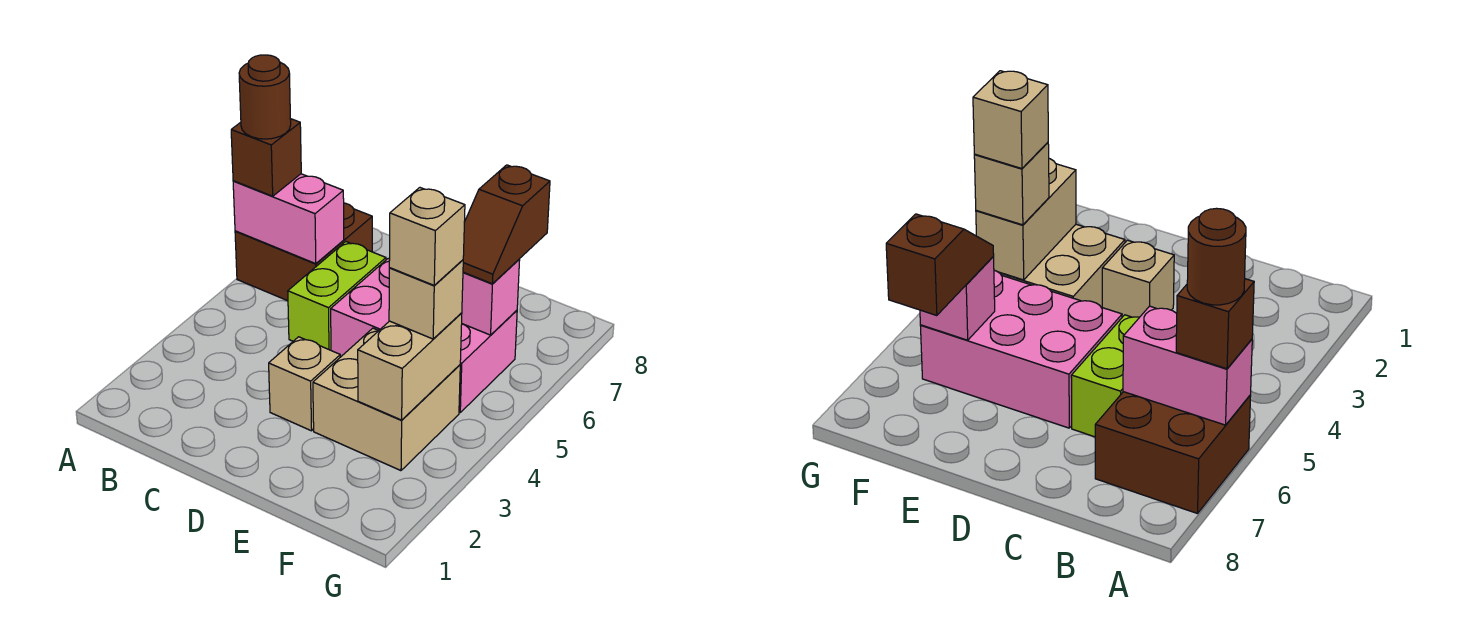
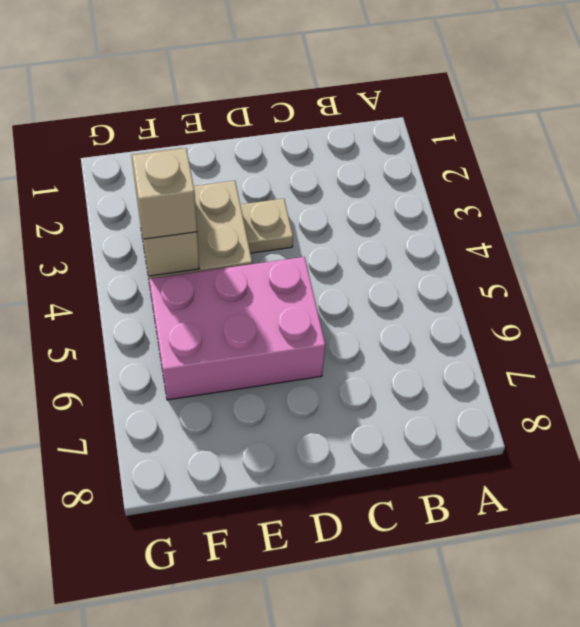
tan plate D3 level 1 -> tan brick D3 level 1
none -> brown brick A6:B7 level 1
none -> lime brick C5:C6 level 1
none -> pink brick A6:B6 level 2

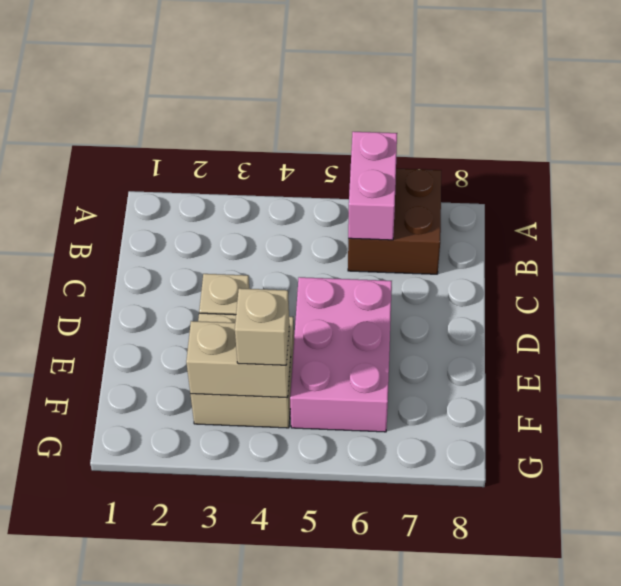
none -> lime brick C5:C6 level 1
none -> pink brick F6 level 2
none -> brown brick A6 level 3

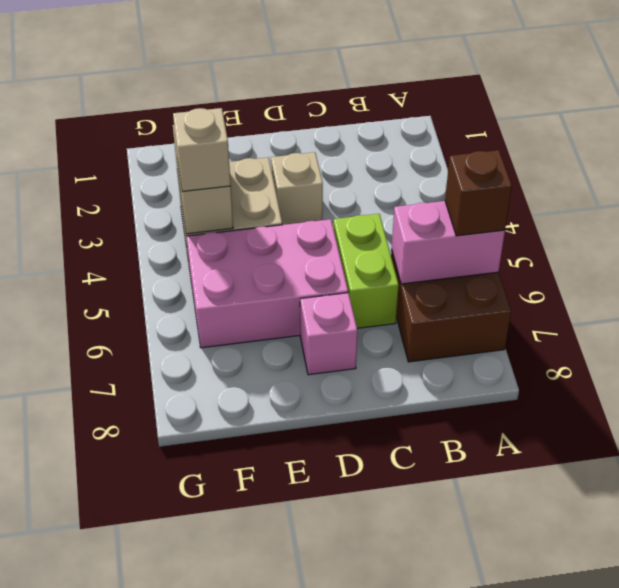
pink brick D7 level 1 -> pink brick F6 level 2
none -> brown slope F6:F7 level 3 top 7
none -> brown round brick A6 level 4
none -> tan brick F4 level 4

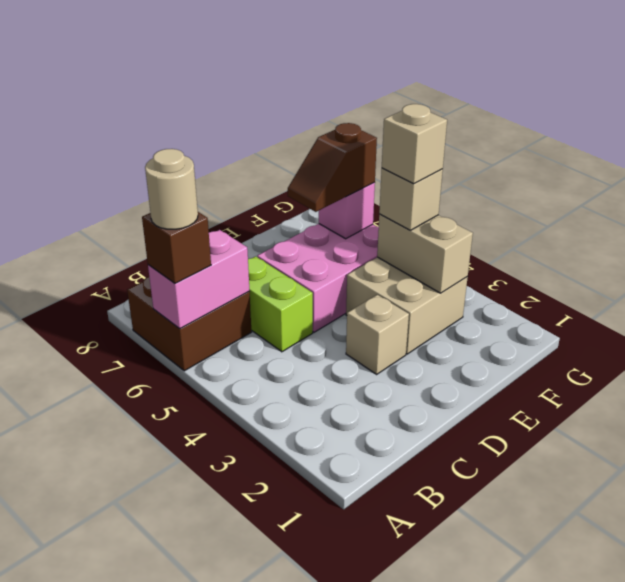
tan round brick A6 level 4 -> brown round brick A6 level 4
brown slope E6:F6 level 3 top F -> brown slope F6:F7 level 3 top 7

